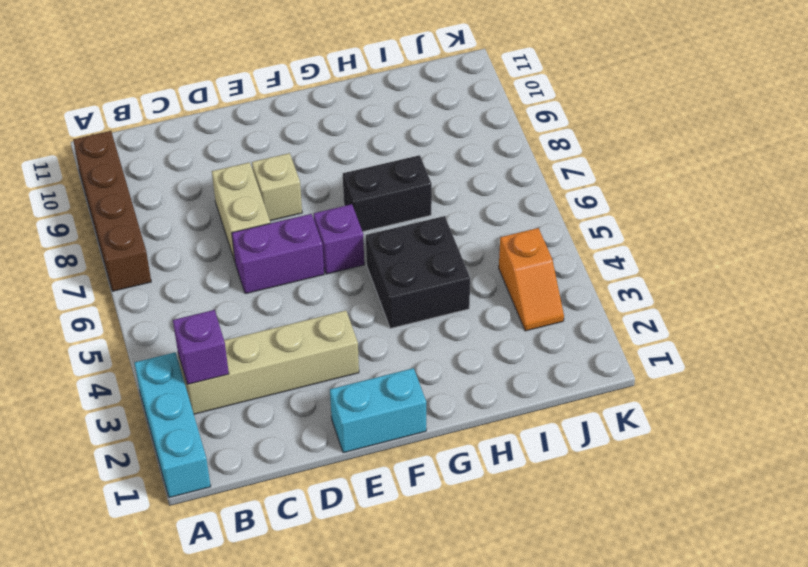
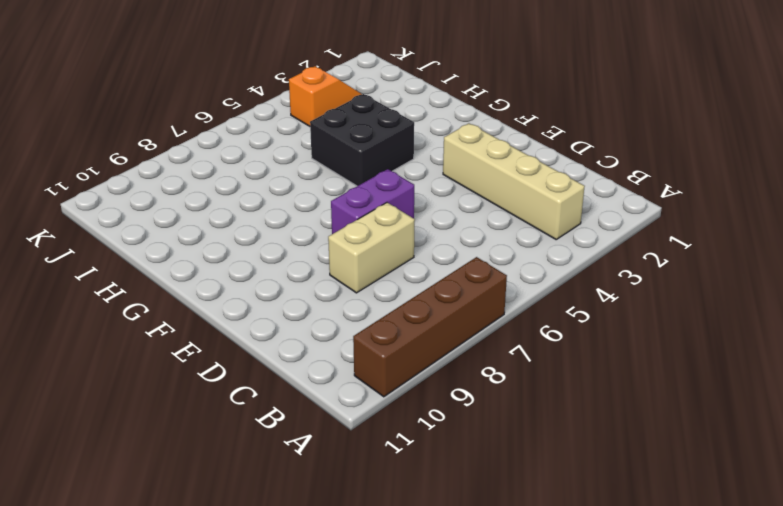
purple brick E6:E7 level 1 -> purple brick D6:E6 level 1
none -> cyan brick A1:A3 level 1
none -> cyan brick E1:F1 level 1
none -> tan brick E8 level 1

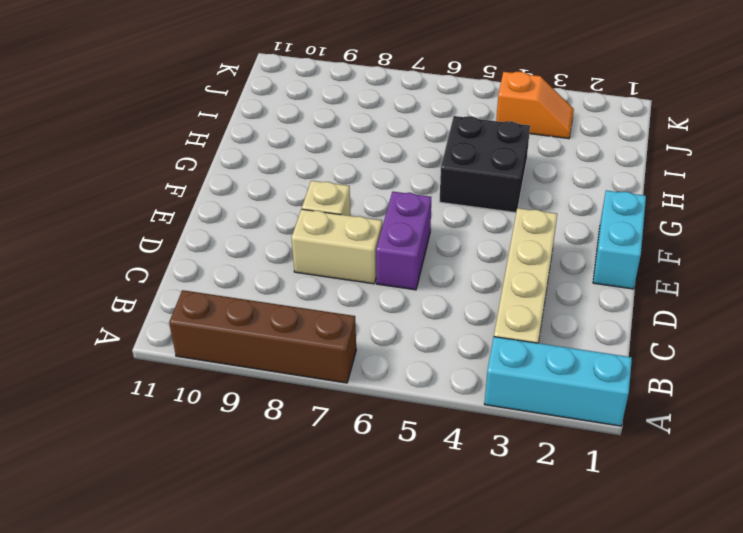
none -> purple brick F6 level 1
none -> black brick G7:H7 level 1
none -> purple brick B3 level 2

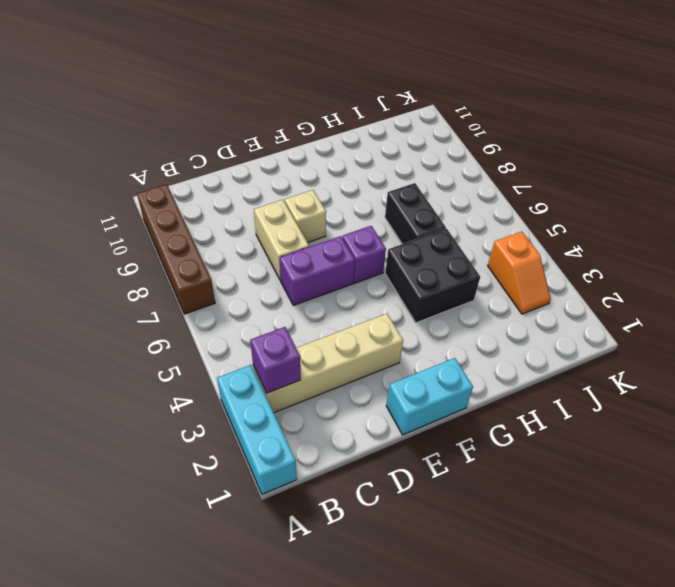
black brick H6:H7 level 1 -> black brick G7:H7 level 1

